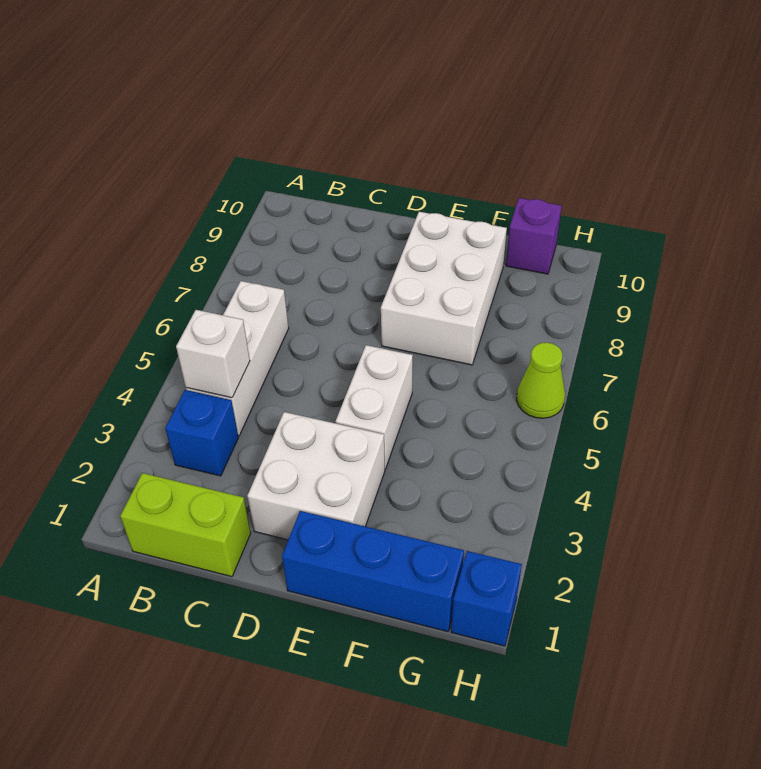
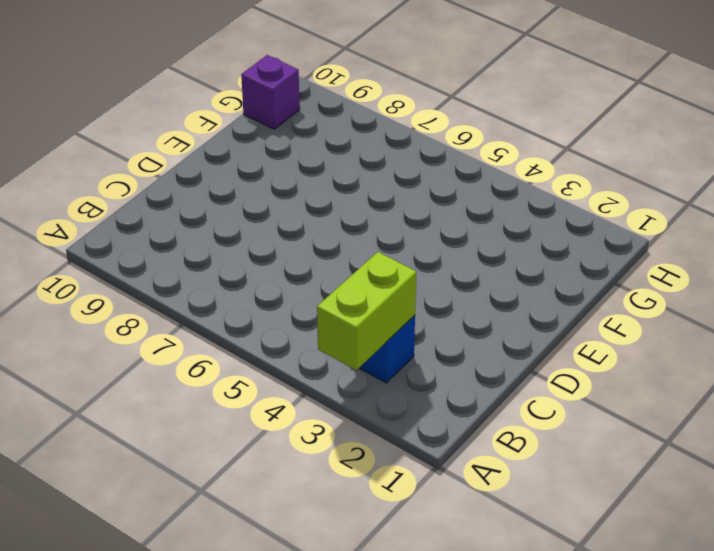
lime brick A3:B3 level 2 -> lime brick B1:C1 level 1
none -> white brick B4:B6 level 1
none -> white brick D2:E3 level 1

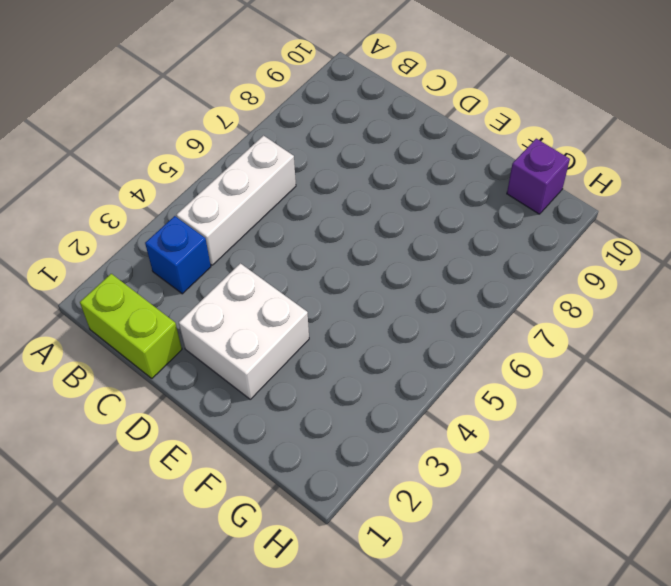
none -> blue brick E1:G1 level 1
none -> white brick E4:E5 level 1

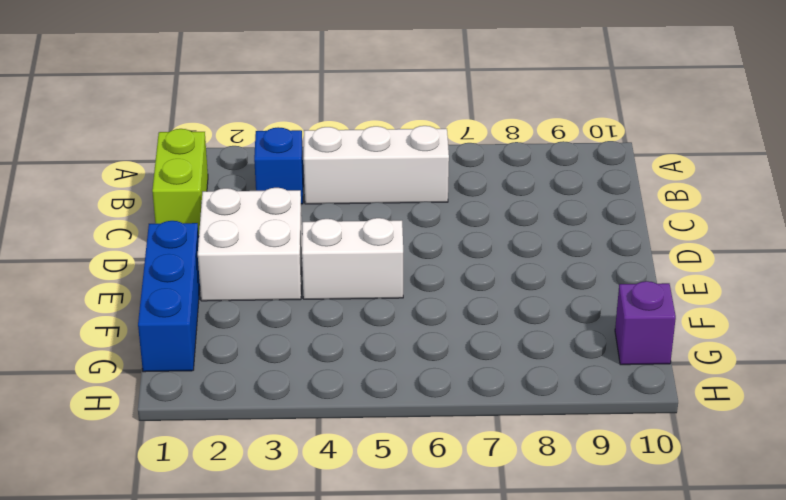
none -> white brick E7:F9 level 1
none -> blue brick H1 level 1

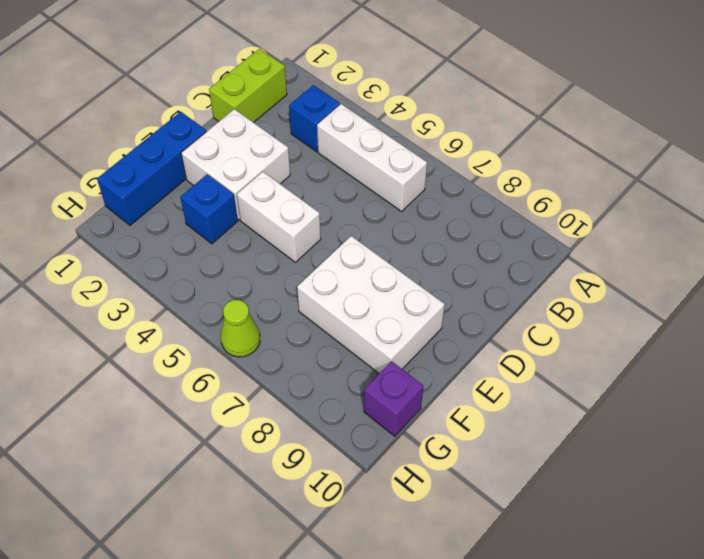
blue brick F3 level 1 -> blue brick H1 level 1
none -> white brick B4 level 2

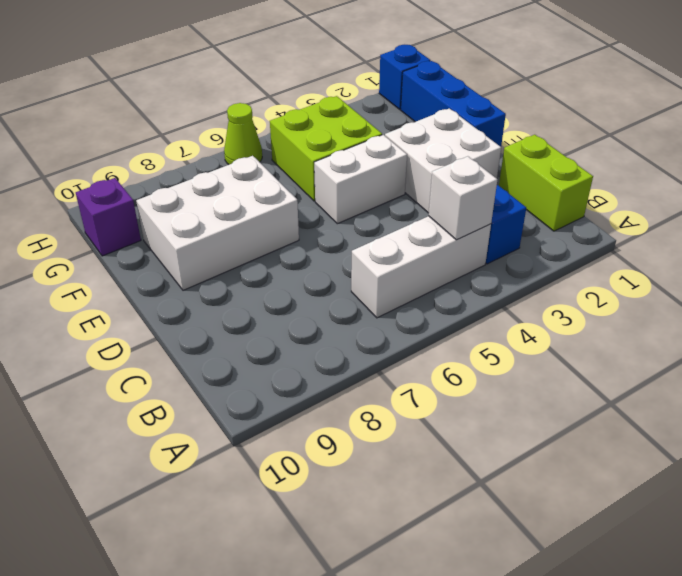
lime brick F4:G5 level 1 -> none

